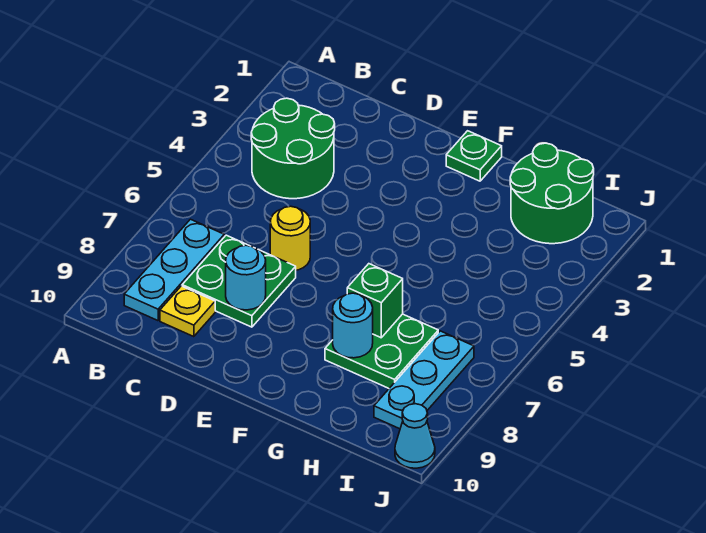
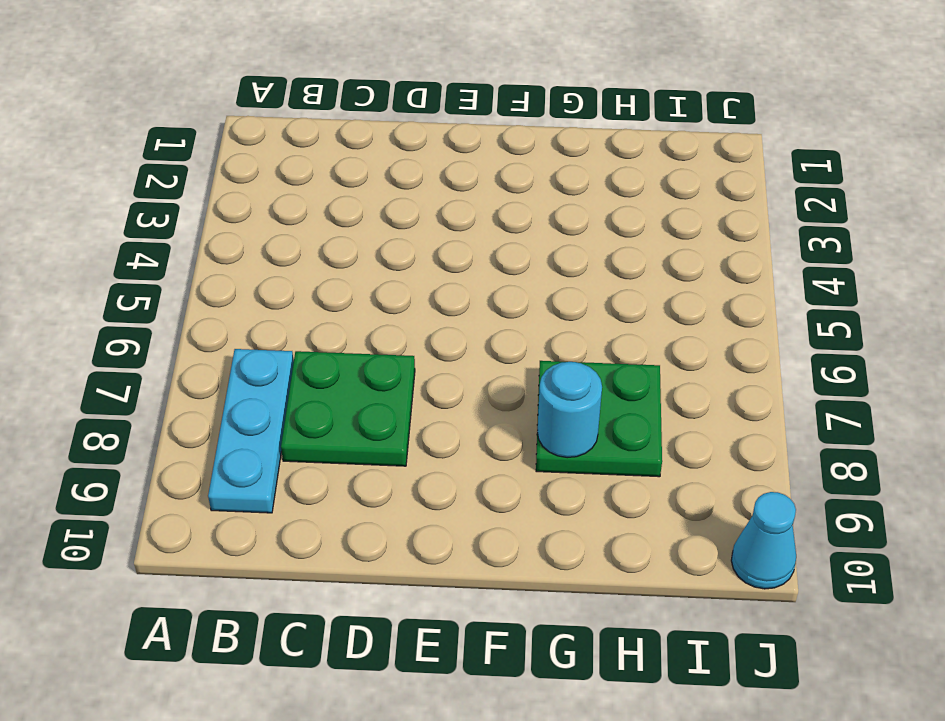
none -> green round brick B3:C4 level 1
none -> yellow plate C9 level 1
none -> yellow round brick D6 level 1

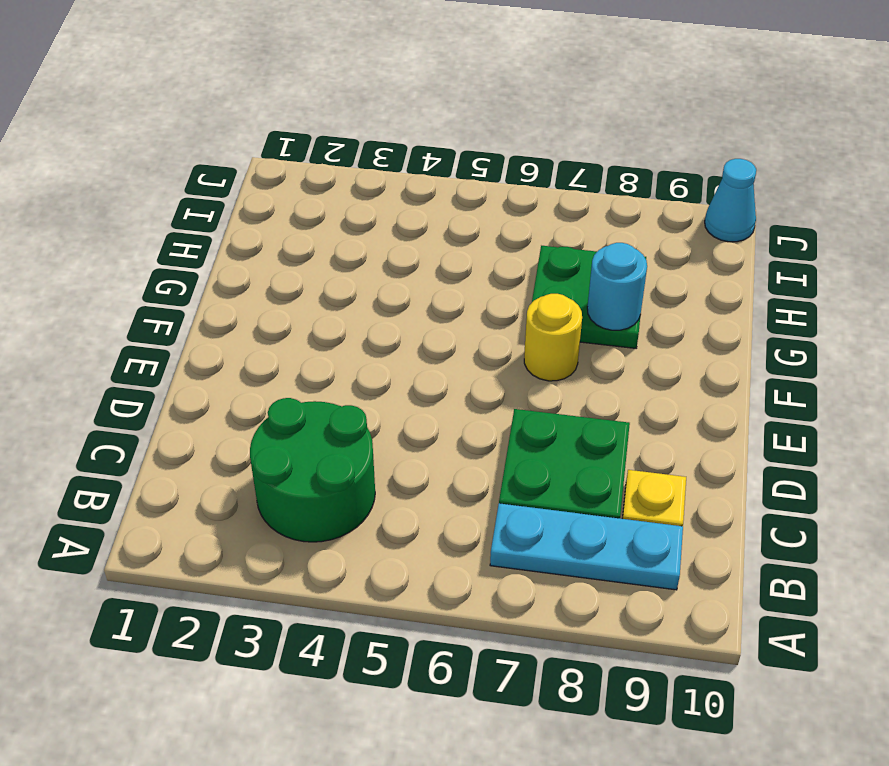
yellow round brick F7 level 1 -> yellow round brick D6 level 1
none -> green plate F1 level 1
none -> green round brick H1:I2 level 1
none -> cyan plate I7:I9 level 1

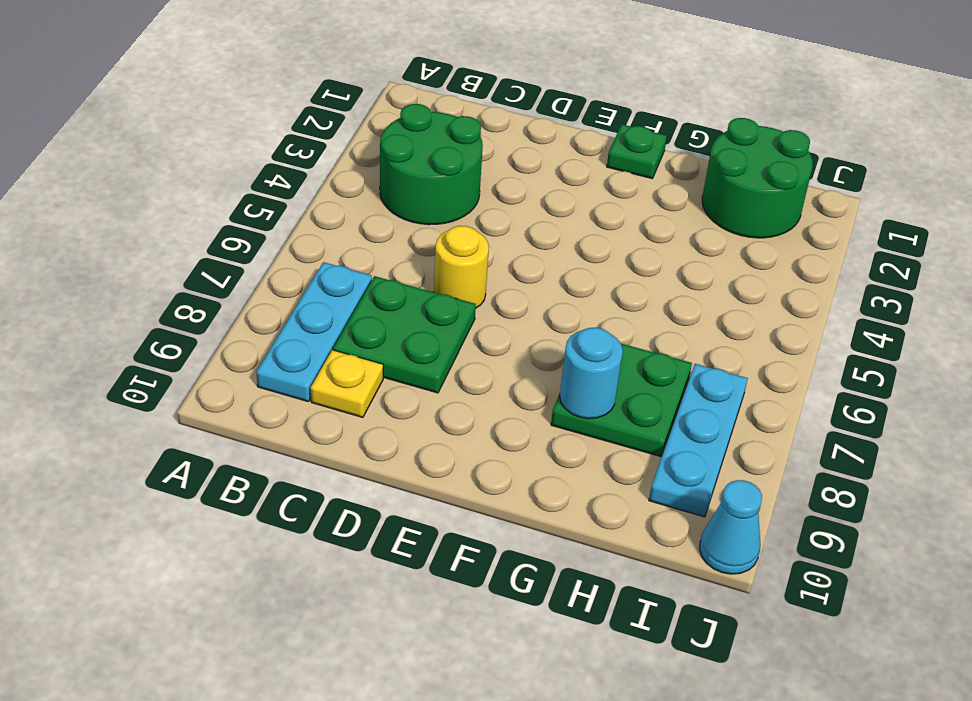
none -> cyan round brick D8 level 2
none -> green brick G7 level 2

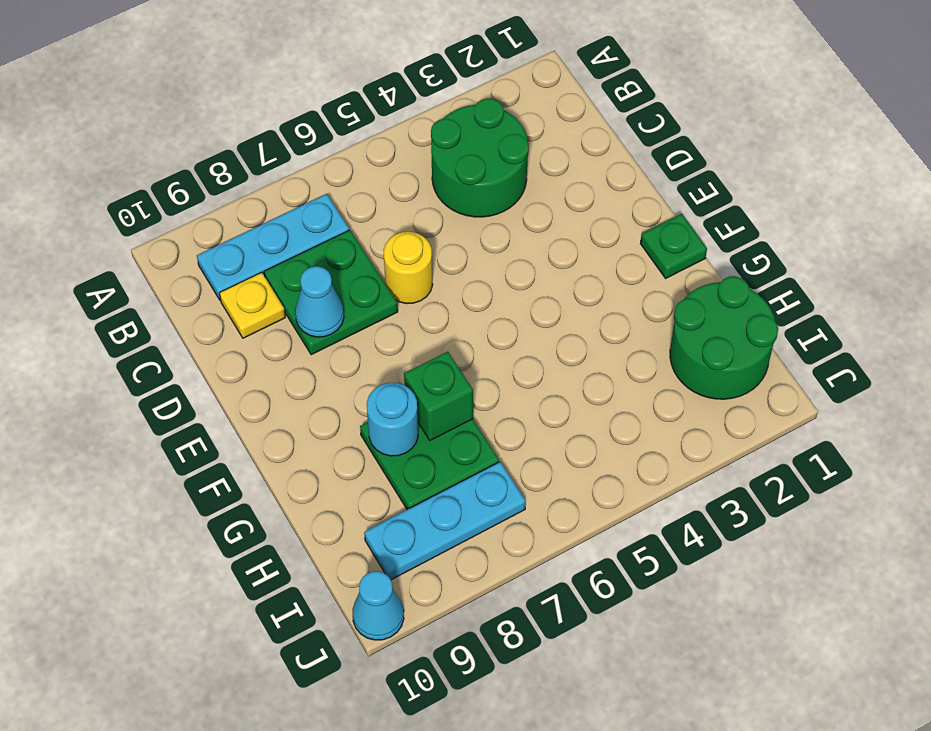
cyan cone D8 level 2 -> cyan round brick D8 level 2

